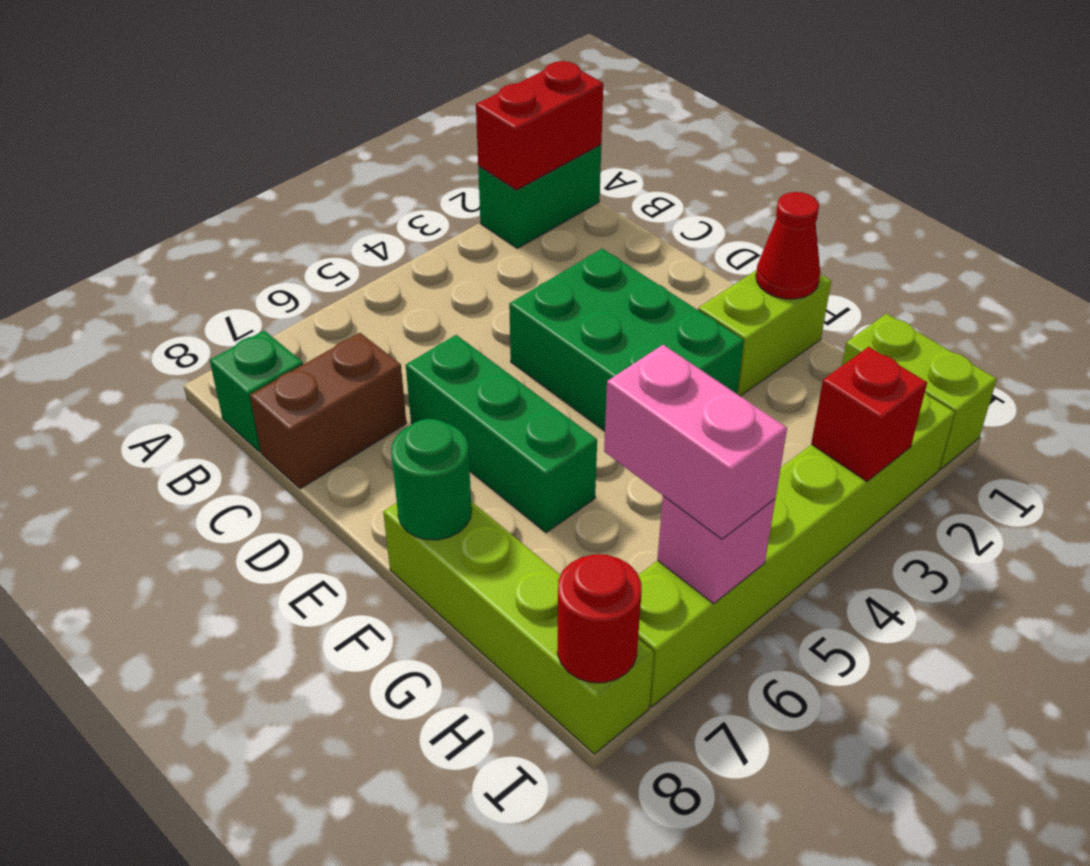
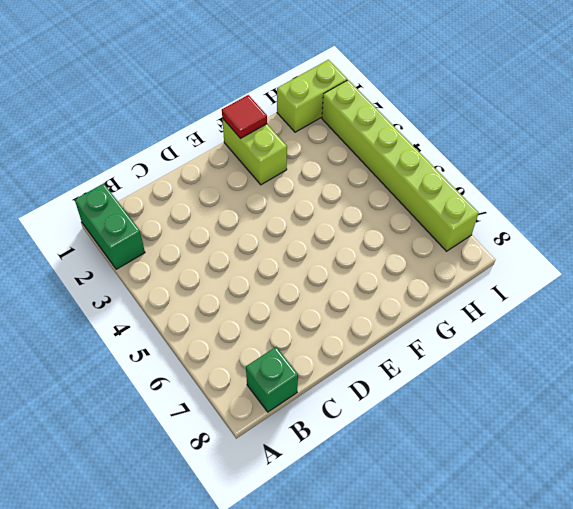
red tile F1 level 2 -> red cone F1 level 2
none -> brown brick C7:C8 level 1
none -> green brick D3:F4 level 1
none -> green brick D6:F6 level 1

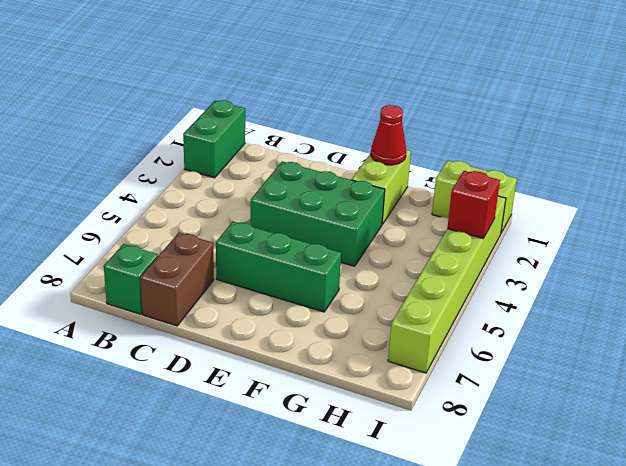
none -> lime brick F8:I8 level 1
none -> red brick A1:A2 level 2
none -> green round brick F8 level 2

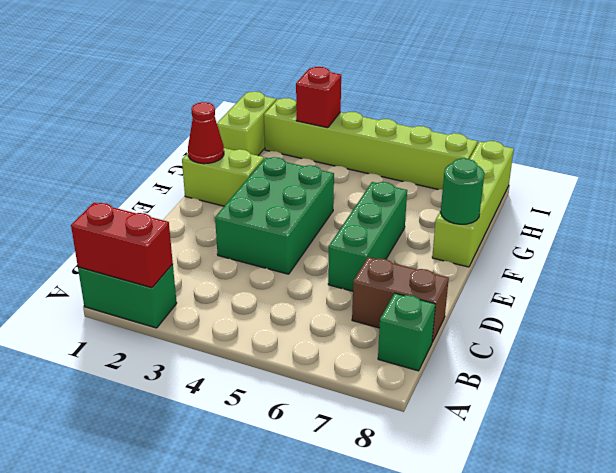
none -> pink brick I6 level 2
none -> red round brick I8 level 2
none -> pink brick H6:I6 level 3

